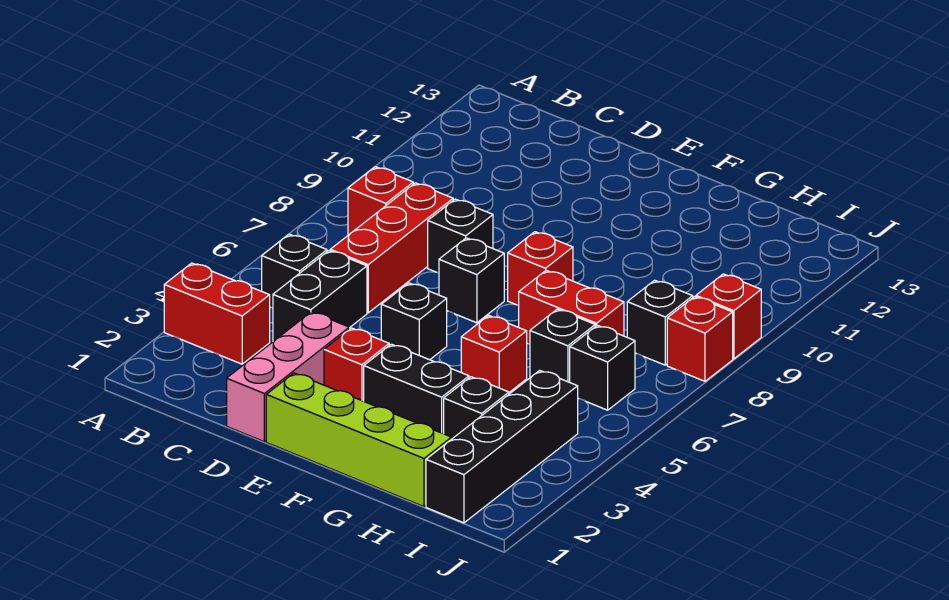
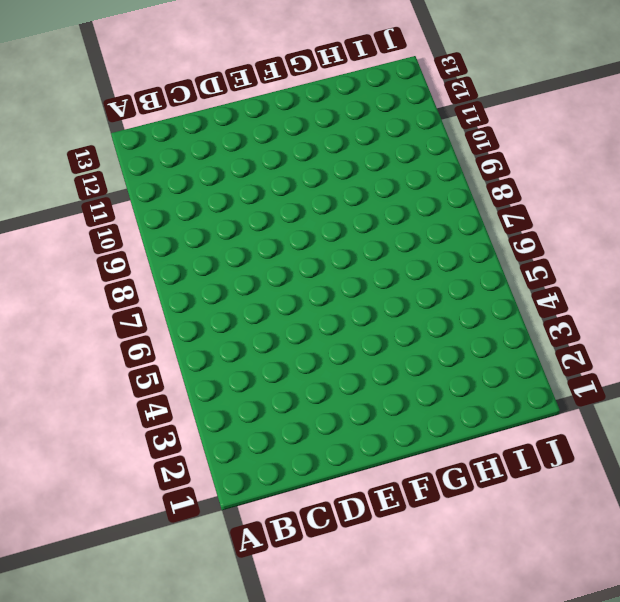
none -> red brick A3:B3 level 1
none -> black brick B5 level 1
none -> red brick B8 level 1

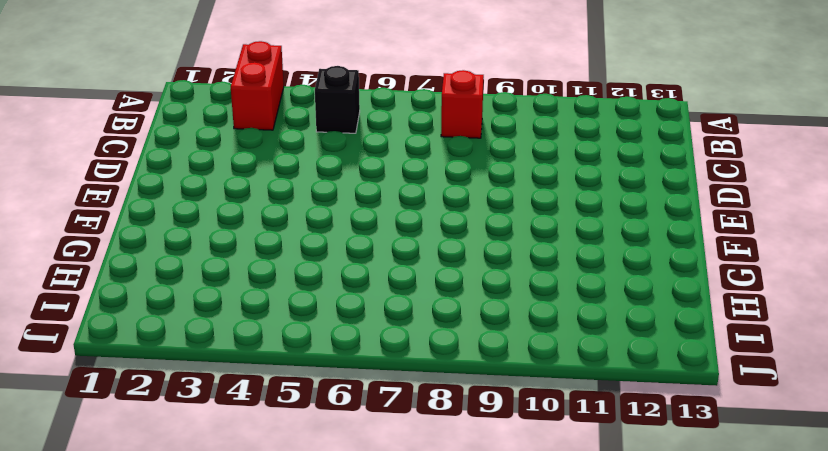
none -> black brick C4:C5 level 1
none -> red brick C6:C8 level 1
none -> pink brick D1:D3 level 1

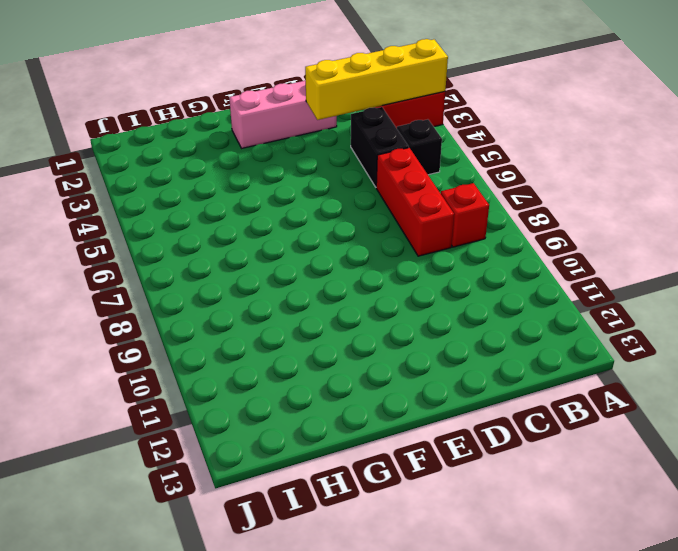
yellow brick A3:D3 level 2 -> none
pink brick D2:F2 level 1 -> pink brick D1:D3 level 1
none -> black brick D8 level 1
none -> lime brick E1:H1 level 1
none -> red brick E3 level 1

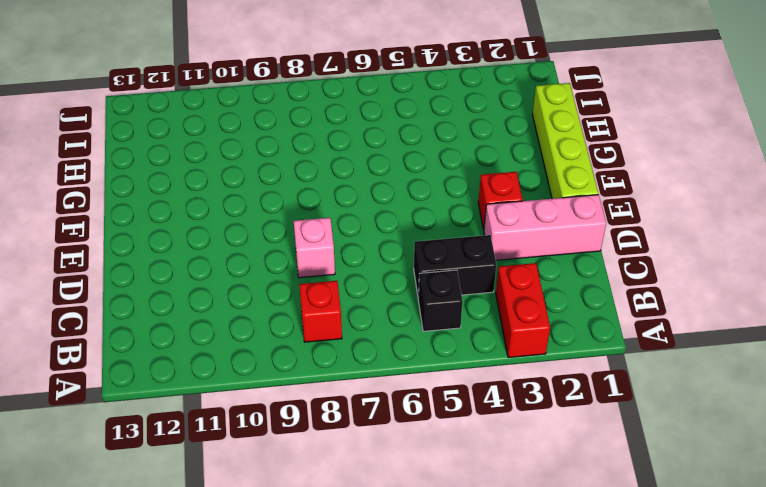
pink brick D8 level 1 -> black brick D8 level 1
none -> red brick C6:C8 level 1
none -> black brick E5 level 1
none -> black brick E7 level 1

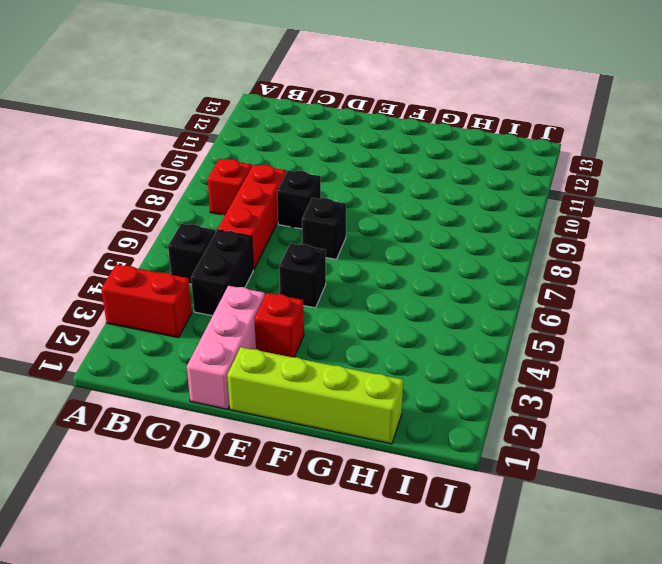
none -> black brick F3:G3 level 1
none -> red brick F8 level 1
none -> red brick G5 level 1

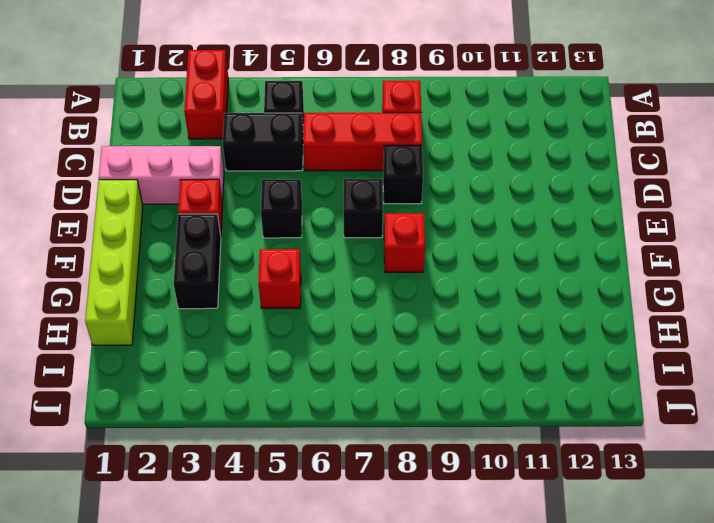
none -> red brick G7:H7 level 1
none -> black brick H3 level 1
none -> black brick H6 level 1

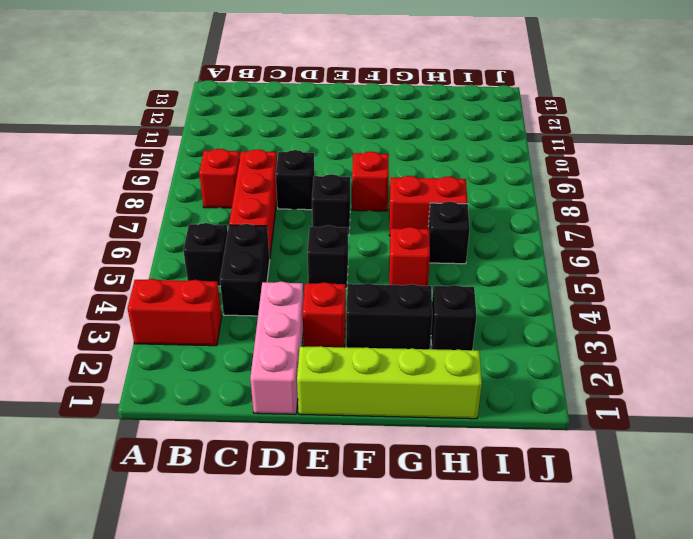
none -> black brick I1:I4 level 1
none -> black brick I6 level 1
none -> black brick I8 level 1

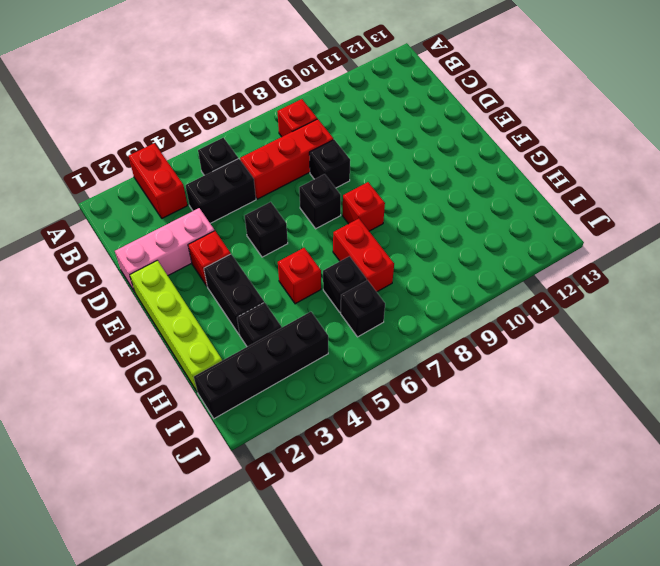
none -> black brick I8 level 1
none -> red brick J8 level 1
none -> red brick J9 level 1

